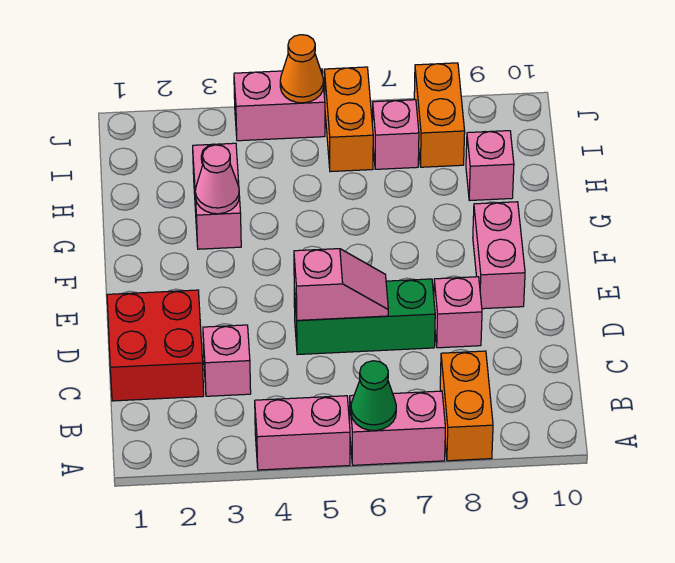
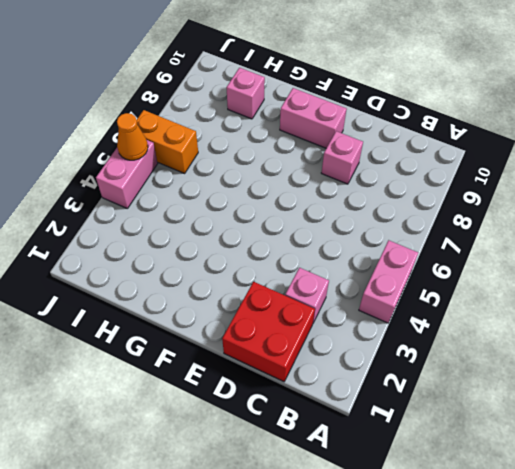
none -> pink brick A6:A7 level 1
none -> orange brick A8:B8 level 1
none -> green brick D5:D7 level 1

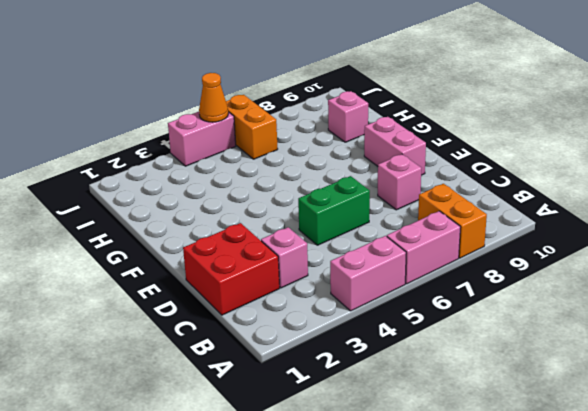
green brick D5:D6 level 1 -> green brick D5:D7 level 1
none -> pink brick G3:H3 level 1
none -> pink brick I7 level 1
none -> orange brick I8:J8 level 1

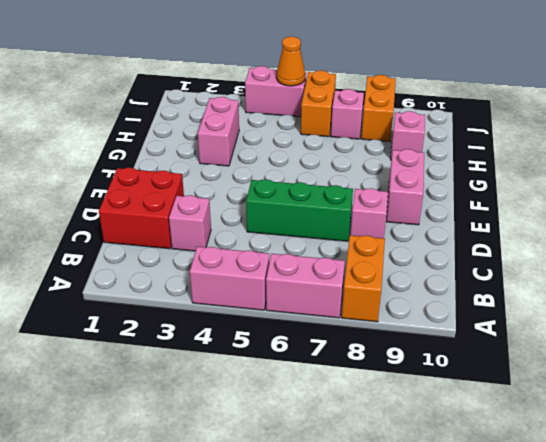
none -> green cone A6 level 2
none -> pink slope D5:D6 level 2 top 5
none -> pink cone G3 level 2

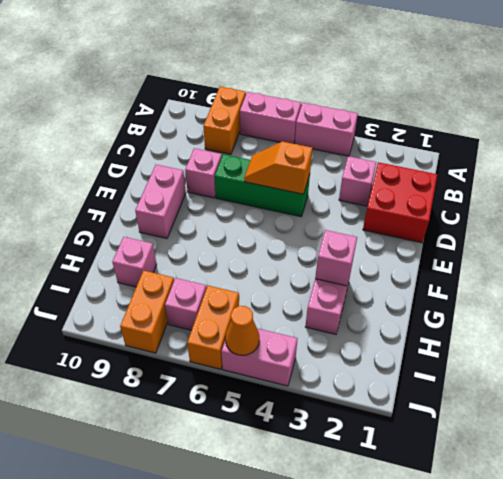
orange slope D5:D6 level 2 top 5 -> pink slope D5:D6 level 2 top 5
pink brick G3 level 2 -> pink cone G3 level 2
none -> green cone A6 level 2

